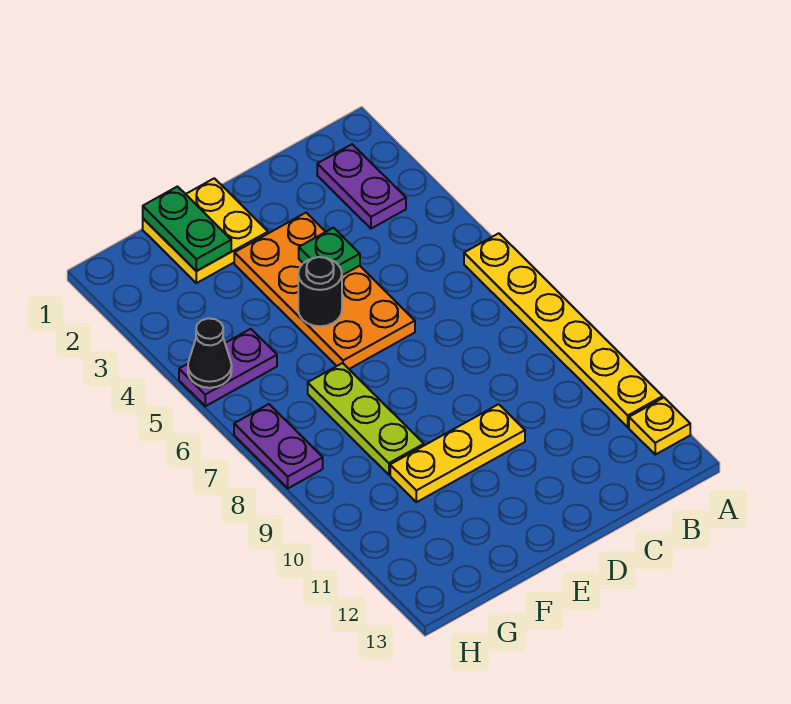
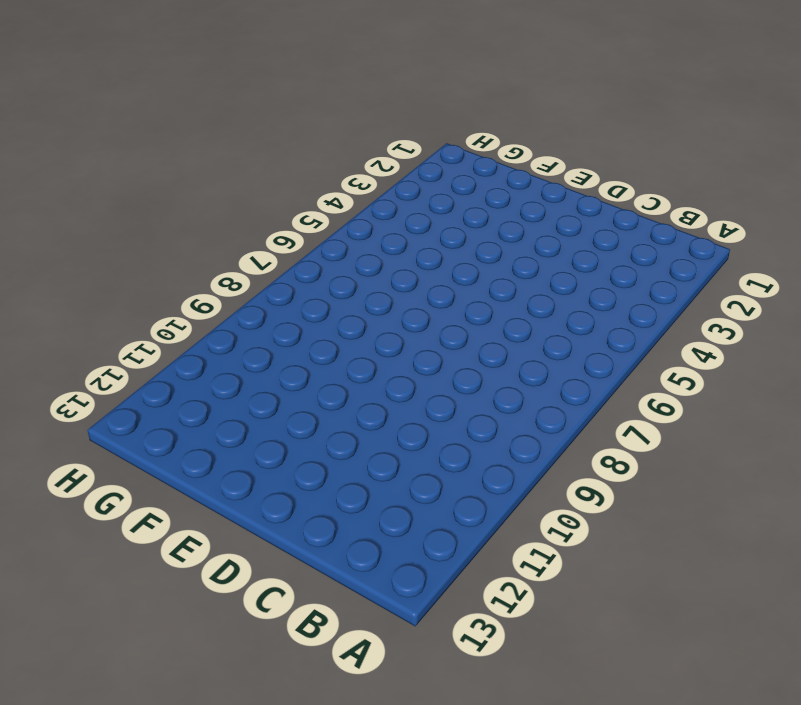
none -> yellow plate A6:A11 level 1
none -> yellow plate A12 level 1
none -> purple plate B2:B3 level 1

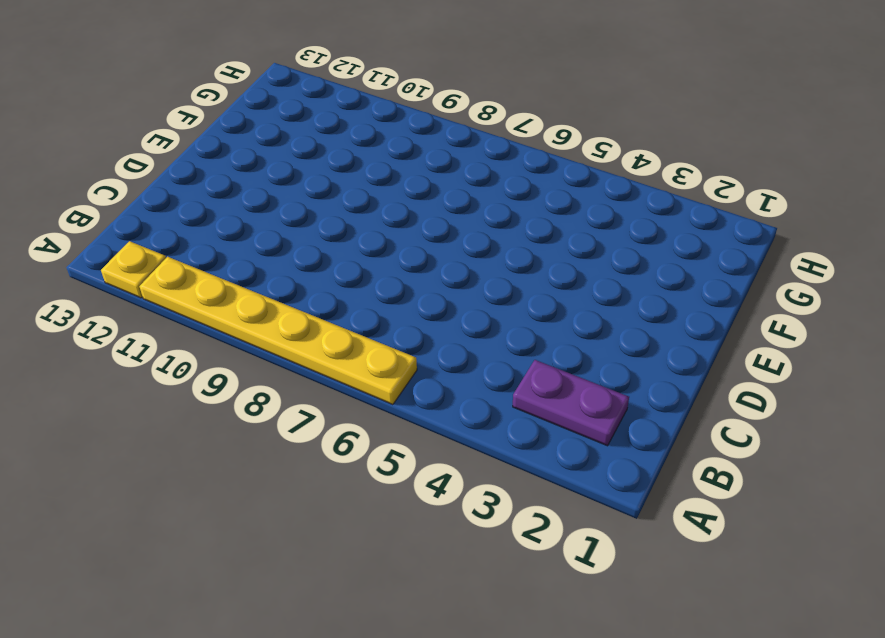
none -> orange plate D3:E6 level 1
none -> yellow plate D10:F10 level 1
none -> yellow plate E1:F2 level 1

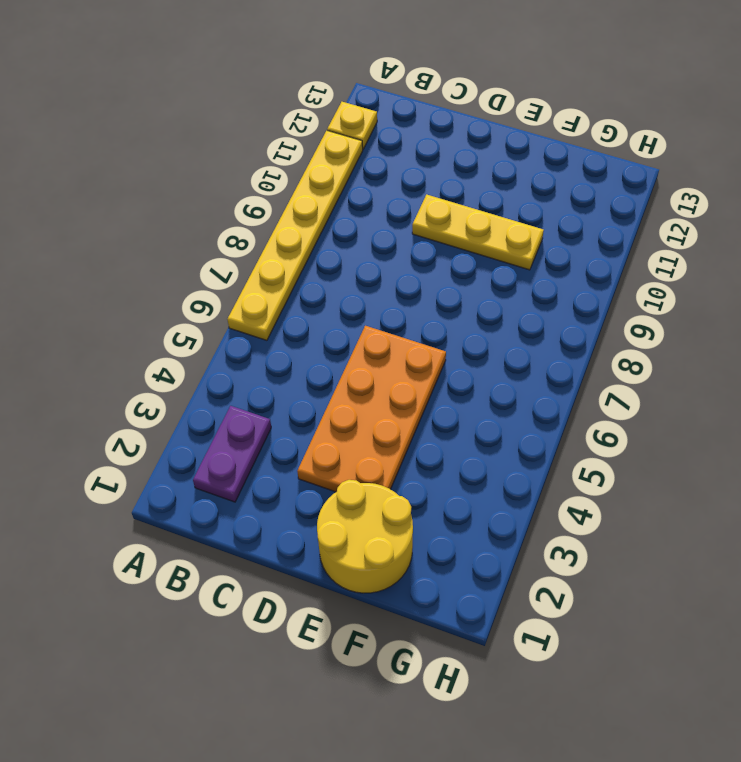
yellow round brick E1:F2 level 1 -> yellow plate E1:F2 level 1
none -> lime plate F7:F9 level 1
none -> purple plate G5:H5 level 1
none -> purple plate H7:H8 level 1

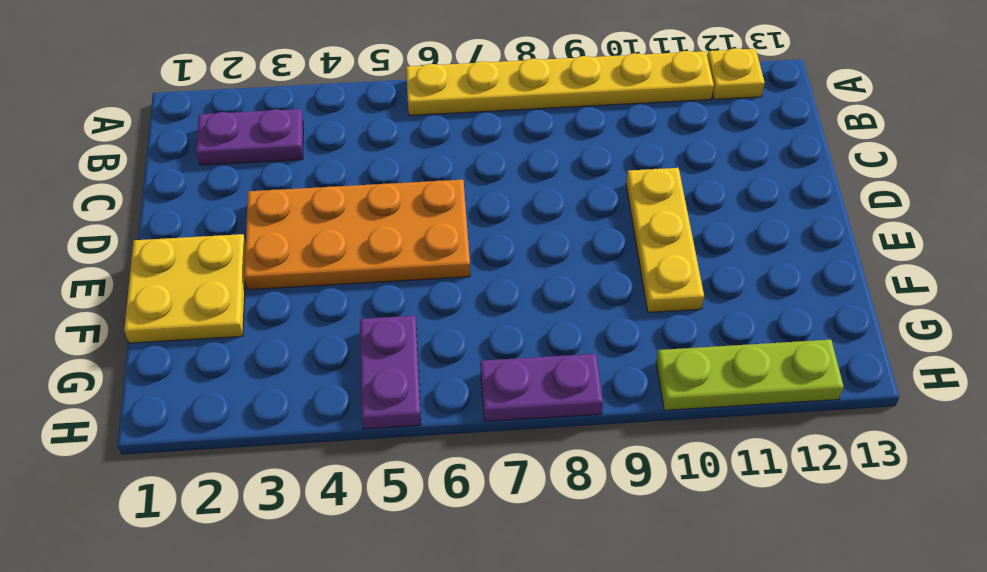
lime plate H10:H12 level 1 -> lime plate F7:F9 level 1
none -> green plate D4 level 2
none -> black round brick E5 level 2
none -> green plate F1:F2 level 2

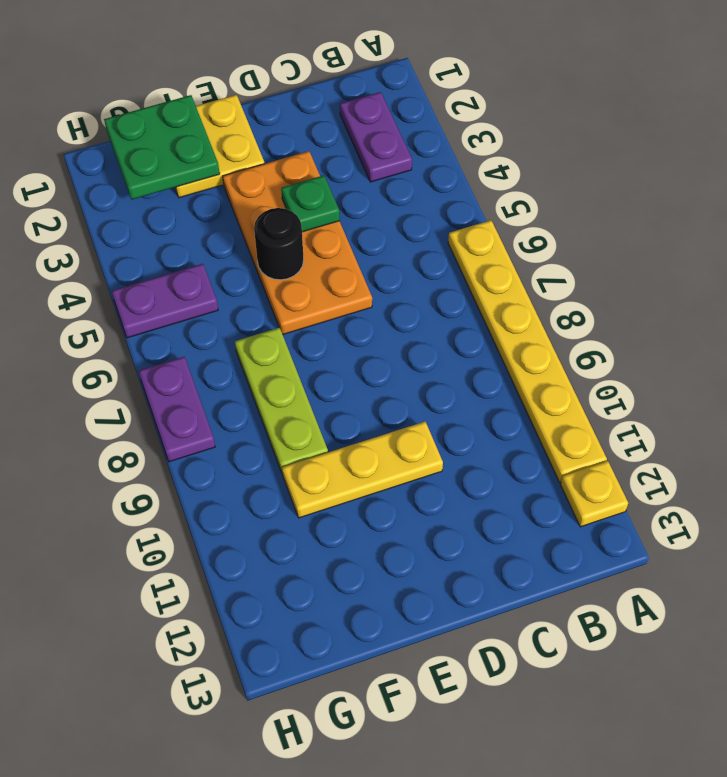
green plate F1:G2 level 2 -> green plate F1:F2 level 2
none -> black cone H5 level 2

